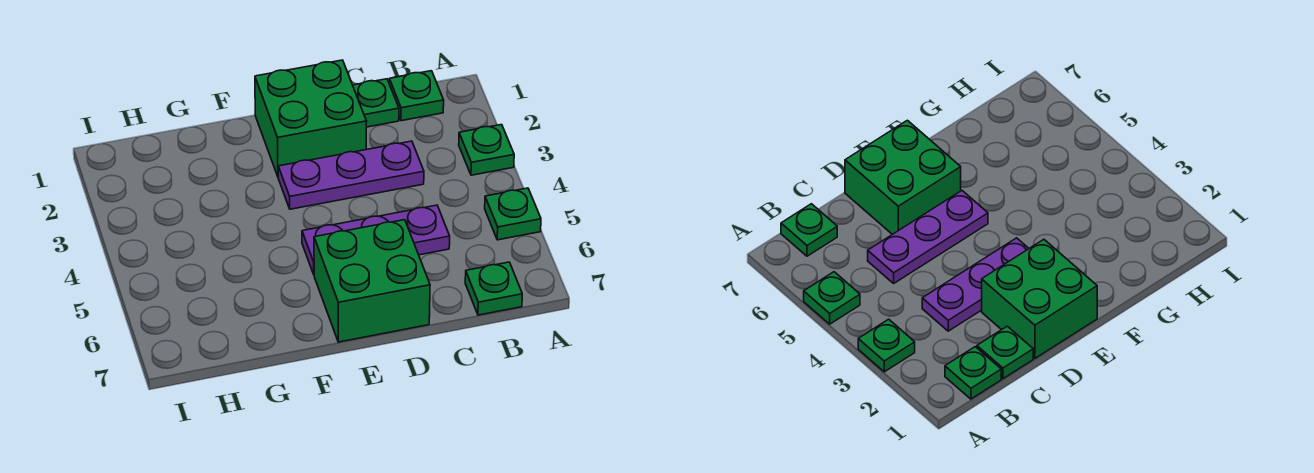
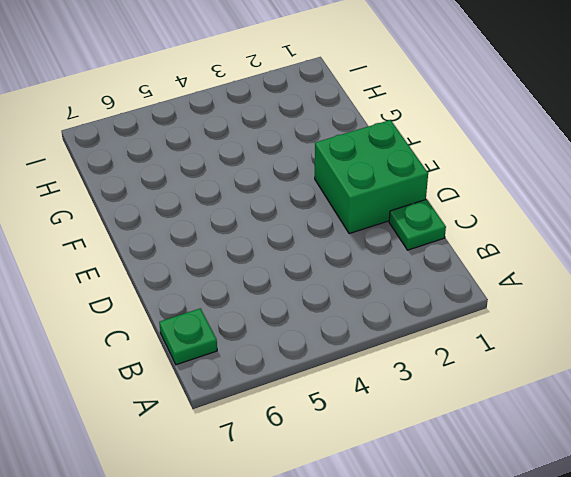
none -> green plate A3 level 1
none -> green plate A5 level 1

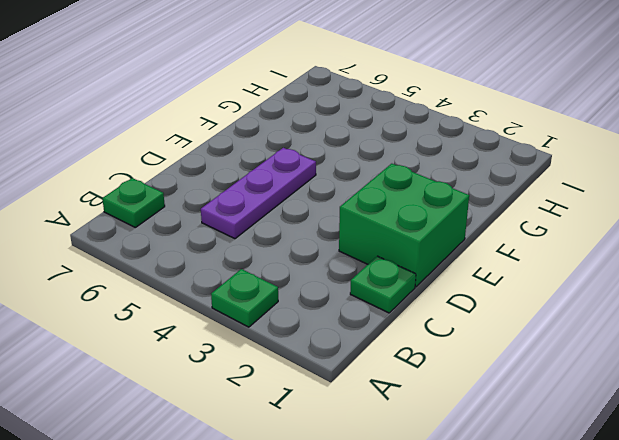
none -> green plate A5 level 1
none -> green plate B1 level 1

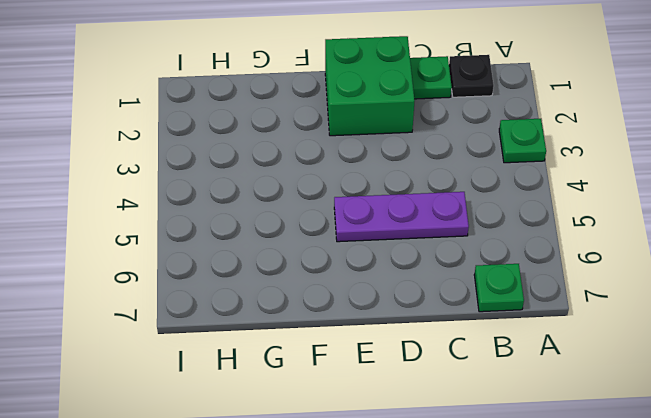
black plate B1 level 1 -> green plate B1 level 1
none -> green plate A5 level 1
none -> purple plate C3:E3 level 1

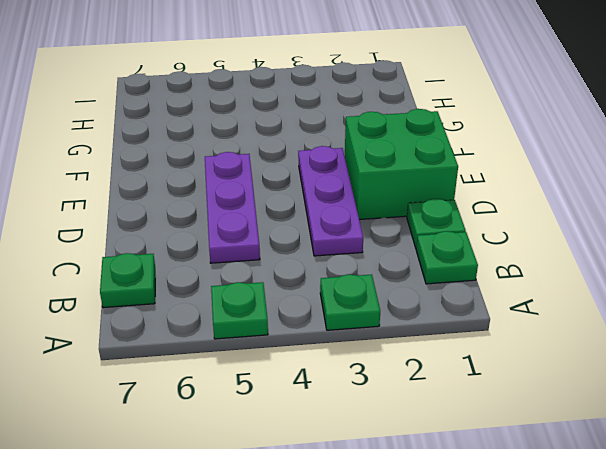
none -> green brick D6:E7 level 1

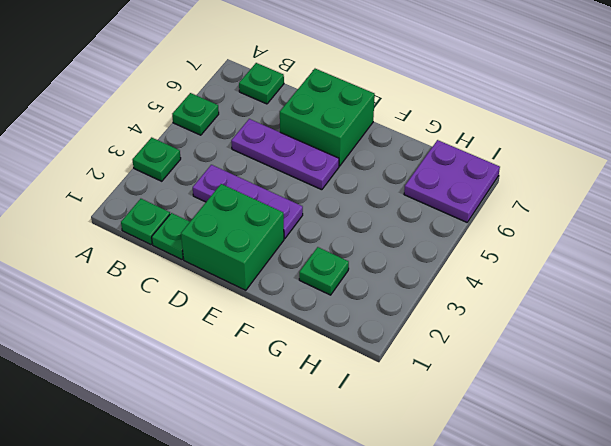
green plate G2 level 1 -> none
purple plate H6:I7 level 1 -> none

